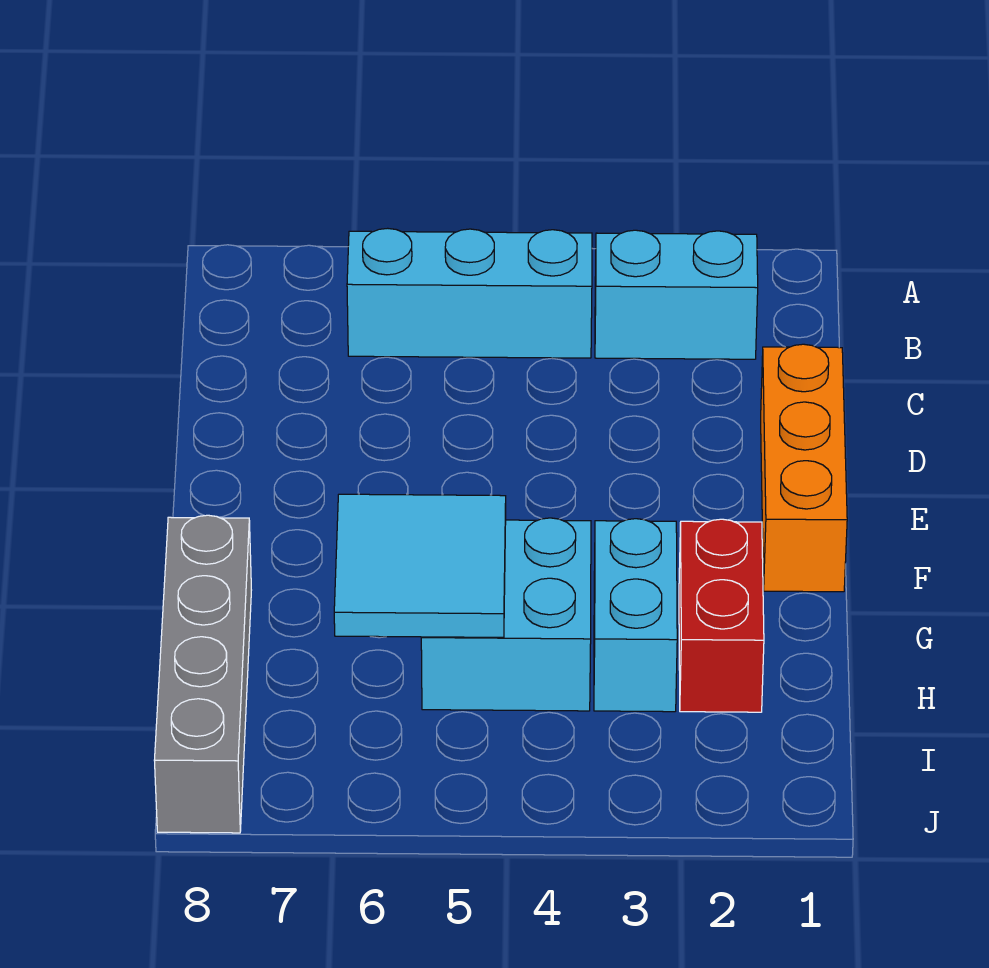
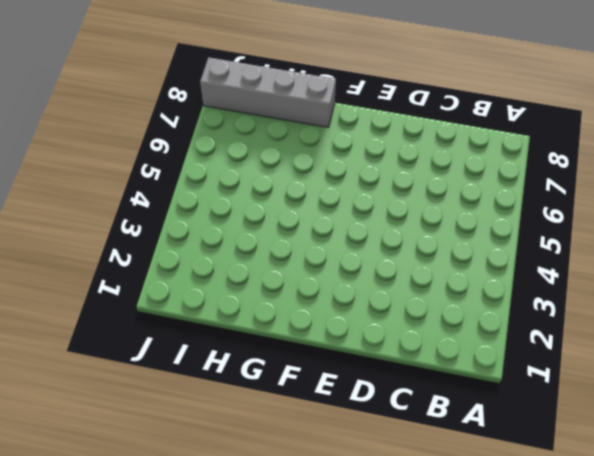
none -> cyan brick B2:B3 level 1
none -> cyan brick B4:B6 level 1

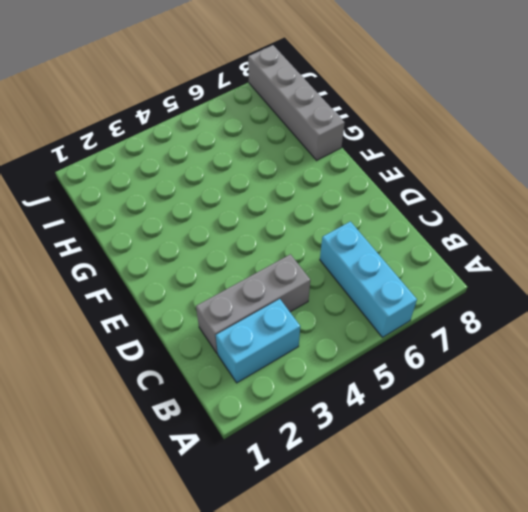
cyan brick A6:C6 level 1 -> cyan brick B4:B6 level 1
grey brick C2:C4 level 1 -> none
none -> orange brick D1:F1 level 1
none -> red brick G2:H2 level 1

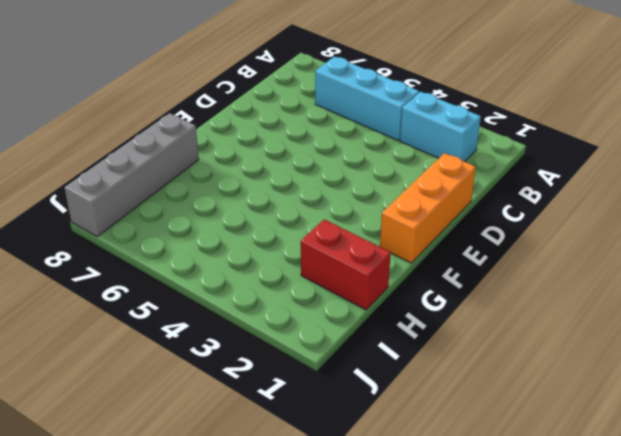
red brick H1:H2 level 1 -> red brick G2:H2 level 1
none -> cyan brick G3:H3 level 1
none -> cyan brick G4:H5 level 1

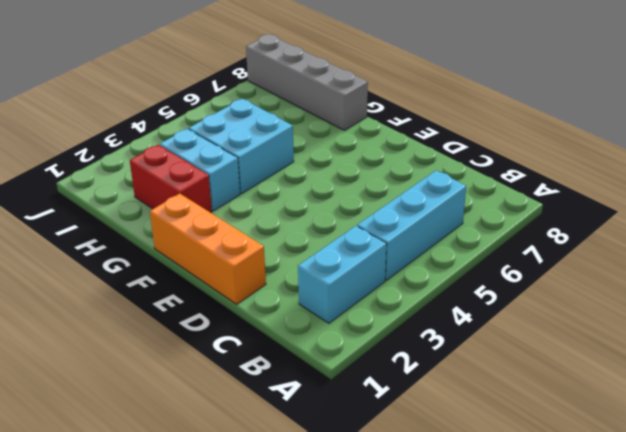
none -> cyan tile G5:H6 level 2

